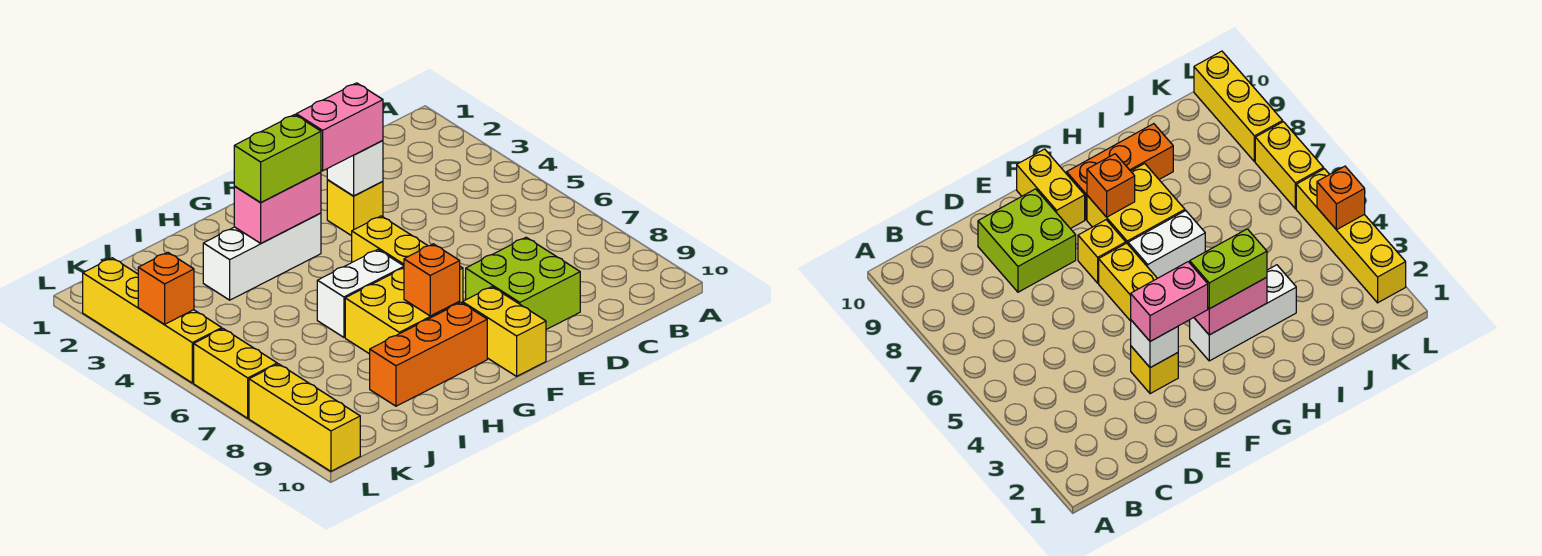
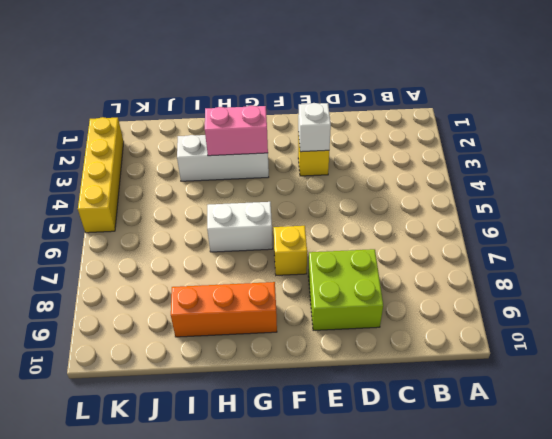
none -> yellow brick F5:F6 level 1
none -> yellow brick F9:F10 level 1
none -> yellow brick G7:H8 level 1

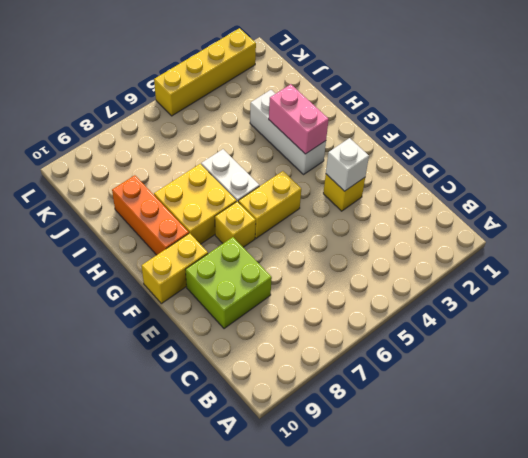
none -> yellow brick L6:L7 level 1
none -> yellow brick L8:L10 level 1
none -> orange brick G8 level 2

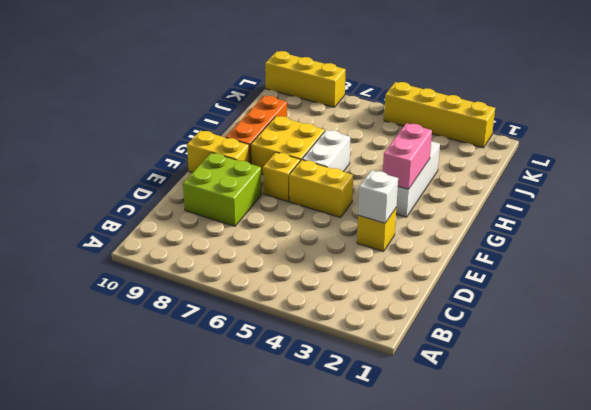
none -> yellow brick L6:L7 level 1
none -> orange brick G8 level 2
none -> orange brick L4 level 2

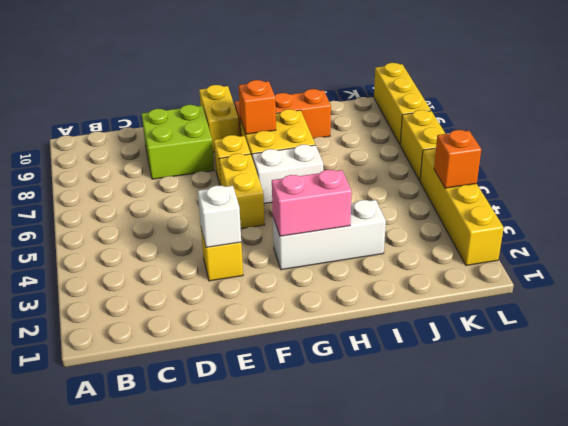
none -> pink brick E3:F3 level 3
none -> lime brick G3:H3 level 3

